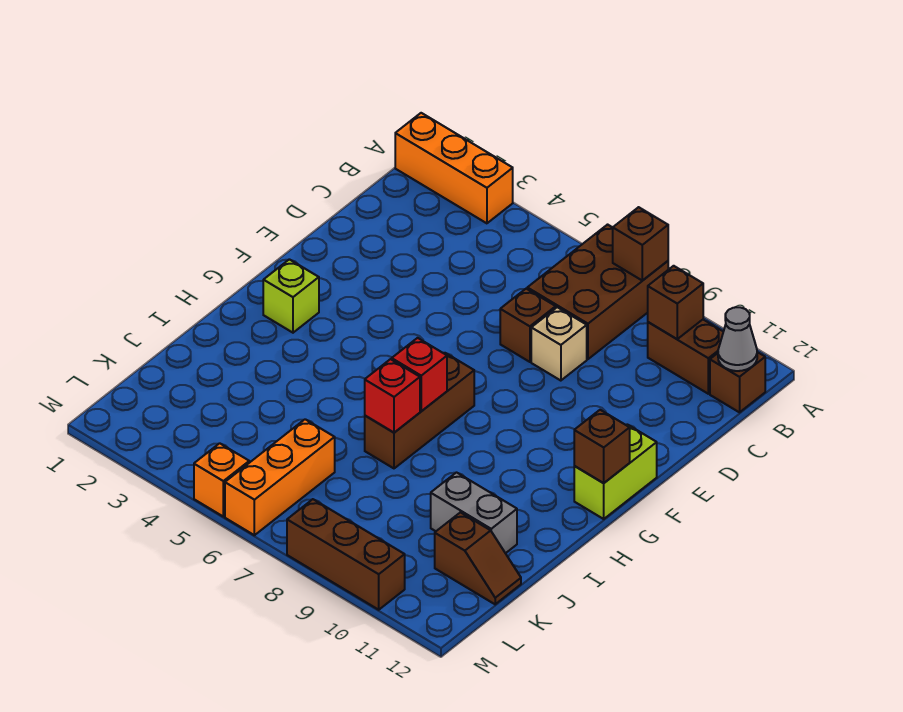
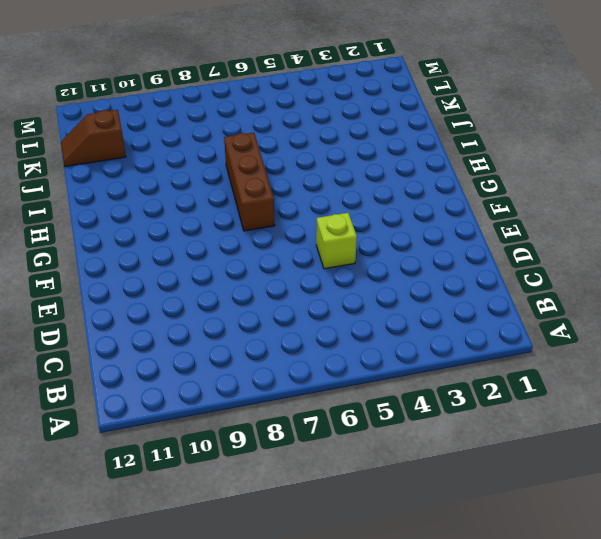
lime brick E5 level 1 -> lime brick G2 level 1
none -> orange brick A1:A3 level 1
none -> brown brick A7:C8 level 1
none -> brown brick B10:B11 level 1

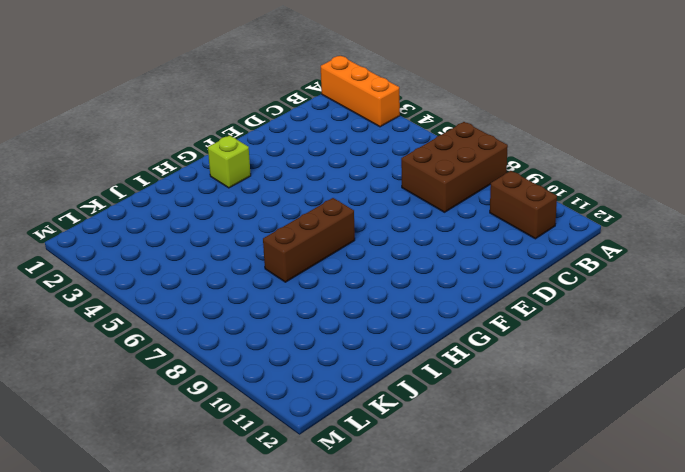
none -> brown brick B12 level 1
none -> brown brick D7 level 1
none -> tan brick D8 level 1

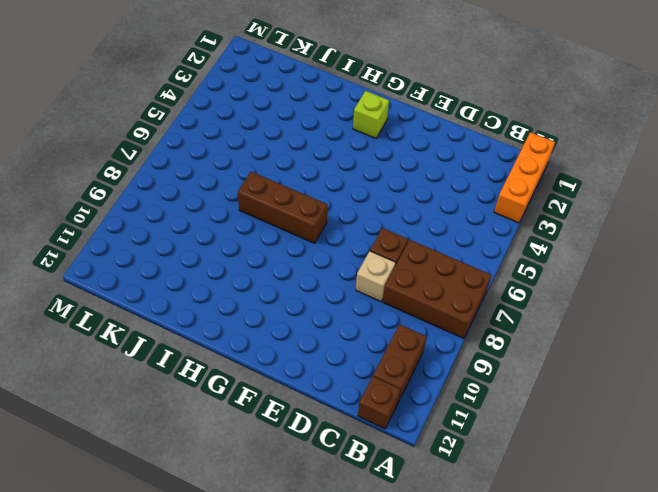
none -> lime brick F12:G12 level 1
none -> grey brick J10:J11 level 1
none -> orange brick K6:M6 level 1

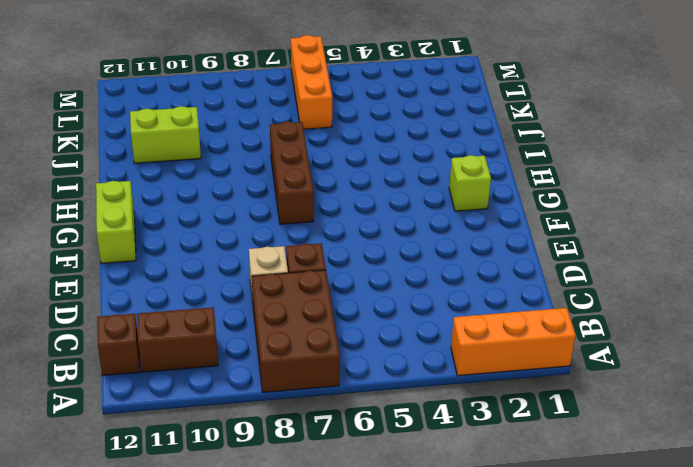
lime brick J10:J11 level 1 -> grey brick J10:J11 level 1
none -> brown slope K11:K12 level 1 top 11
none -> orange brick M5 level 1
none -> brown brick M8:M10 level 1

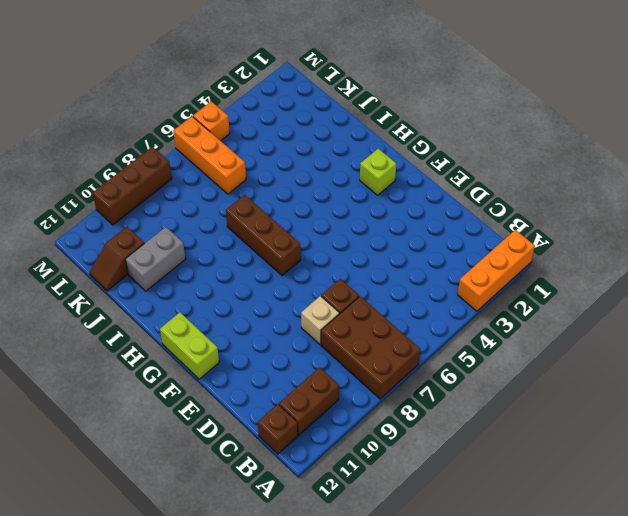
none -> brown brick A8 level 2
none -> brown brick B10 level 2
none -> grey cone B12 level 2

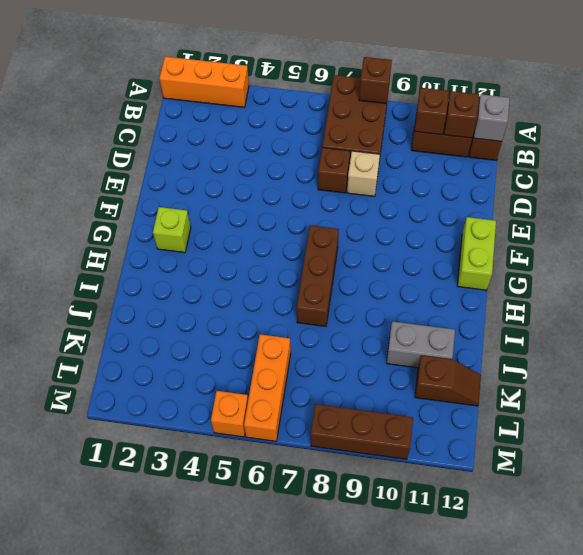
brown brick B11 level 2 -> brown brick G12 level 2
grey brick B12 level 2 -> grey cone B12 level 2
none -> red brick H7 level 2
none -> red brick I7 level 2

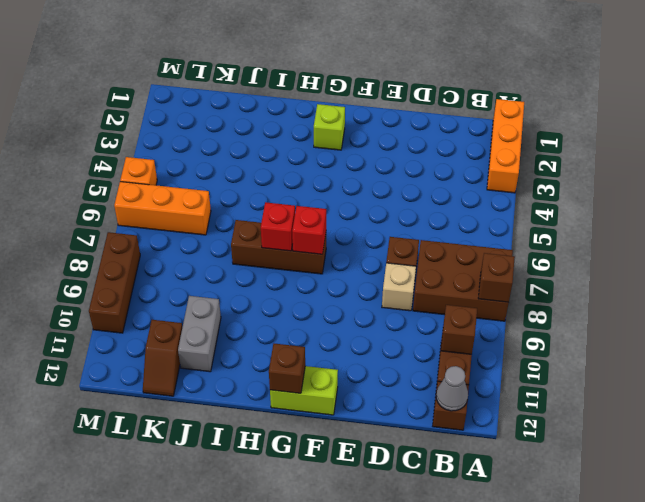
red brick G7 level 2 -> red brick I7 level 2

